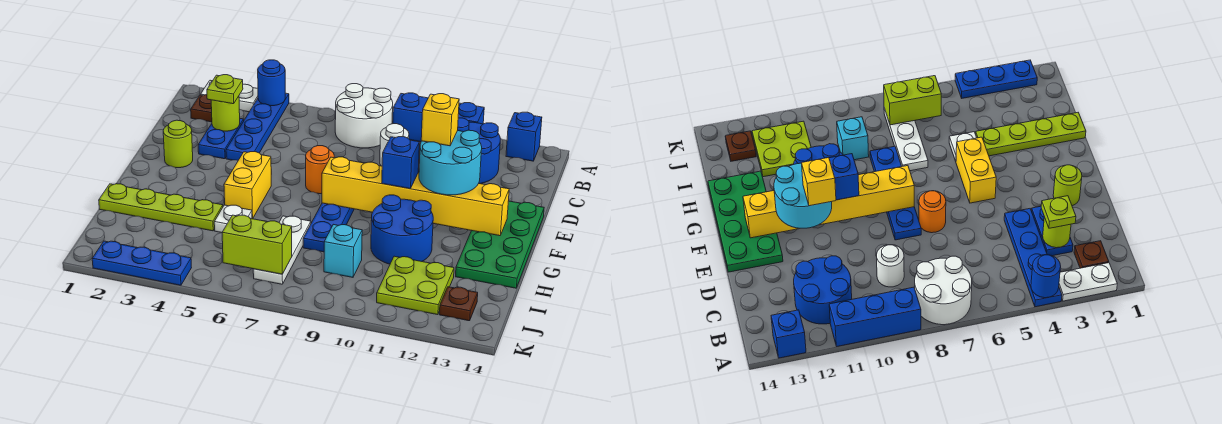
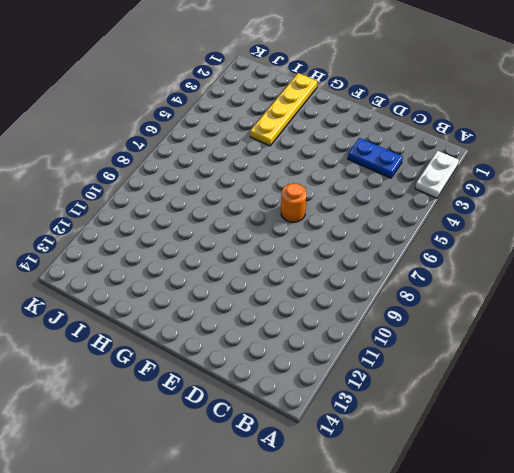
yellow plate H1:H4 level 1 -> lime plate H1:H4 level 1
none -> blue plate A4:D4 level 1
none -> white round brick A7:B8 level 1
none -> blue brick A9:A11 level 1
none -> blue brick A13 level 1

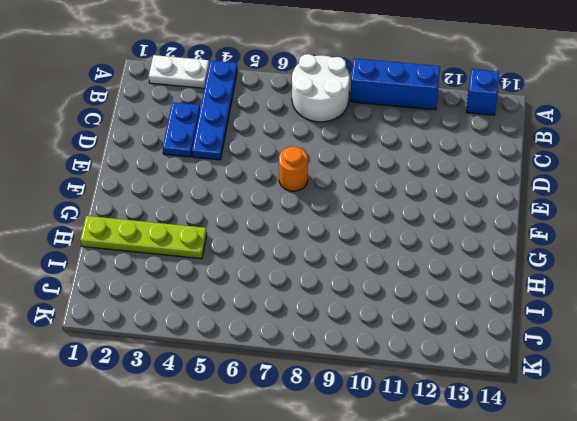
none -> brown plate B2 level 1
none -> blue round brick B11:C12 level 1
none -> white round brick C9 level 1
none -> lime round brick E2 level 1

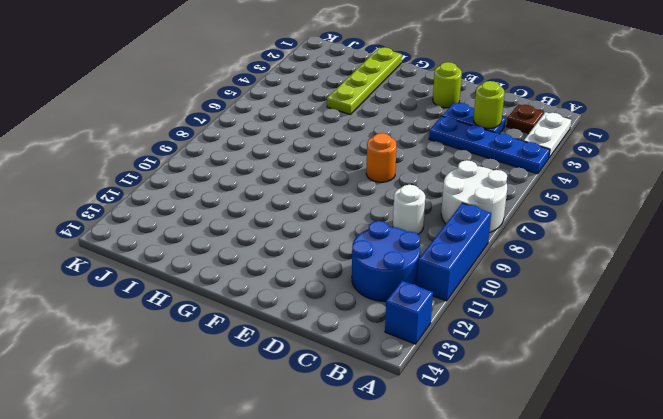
none -> blue plate E8:H8 level 1
none -> green plate E13:H14 level 1
none -> yellow brick F5:G5 level 1
none -> blue round brick G10:H11 level 1

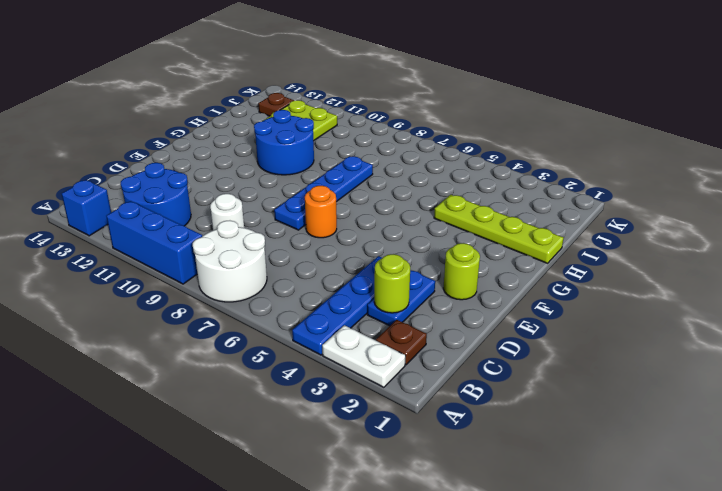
none -> green plate E13:H14 level 1
none -> yellow brick F5:G5 level 1
none -> white plate H5 level 1
none -> white plate H7:J7 level 1

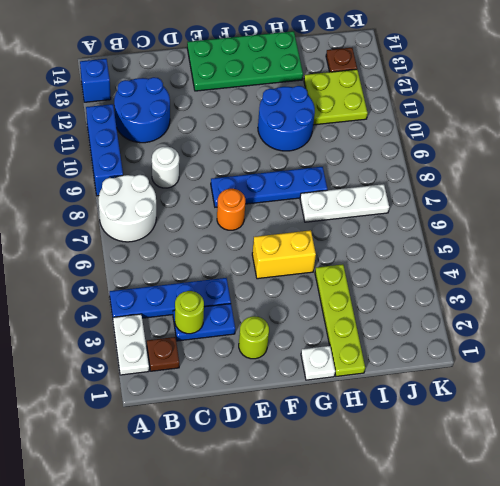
white plate G1 level 1 -> white plate H5 level 1
none -> cyan brick I9 level 1
none -> blue plate K2:K4 level 1
none -> blue round brick A4 level 2
none -> yellow brick F8:F13 level 2

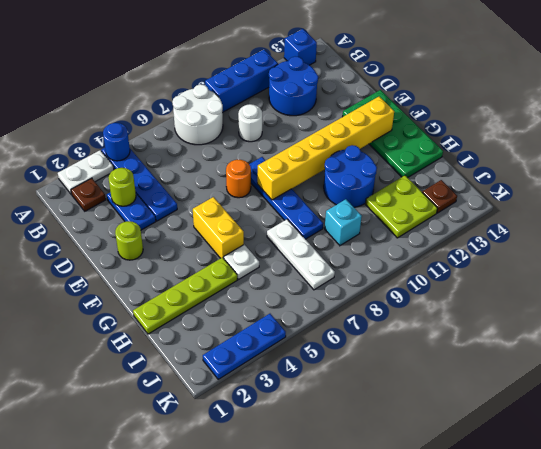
none -> lime brick J6:J7 level 2
none -> lime plate C3 level 3
none -> cyan round brick E11:F12 level 3
none -> blue brick F10 level 3

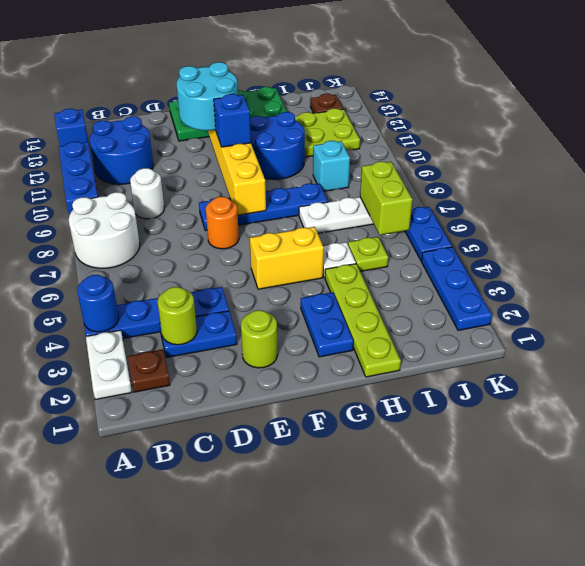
blue plate G2:G3 level 1 -> none
lime plate I5 level 1 -> lime plate C3 level 3
blue plate K5:K6 level 1 -> none
none -> yellow brick E11 level 4

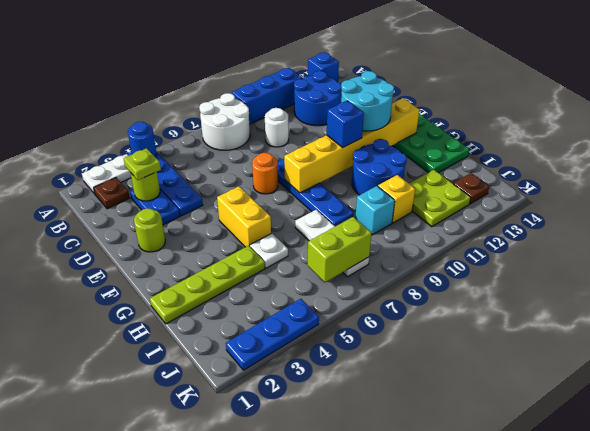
yellow brick I10 level 1 -> yellow brick E11 level 4

